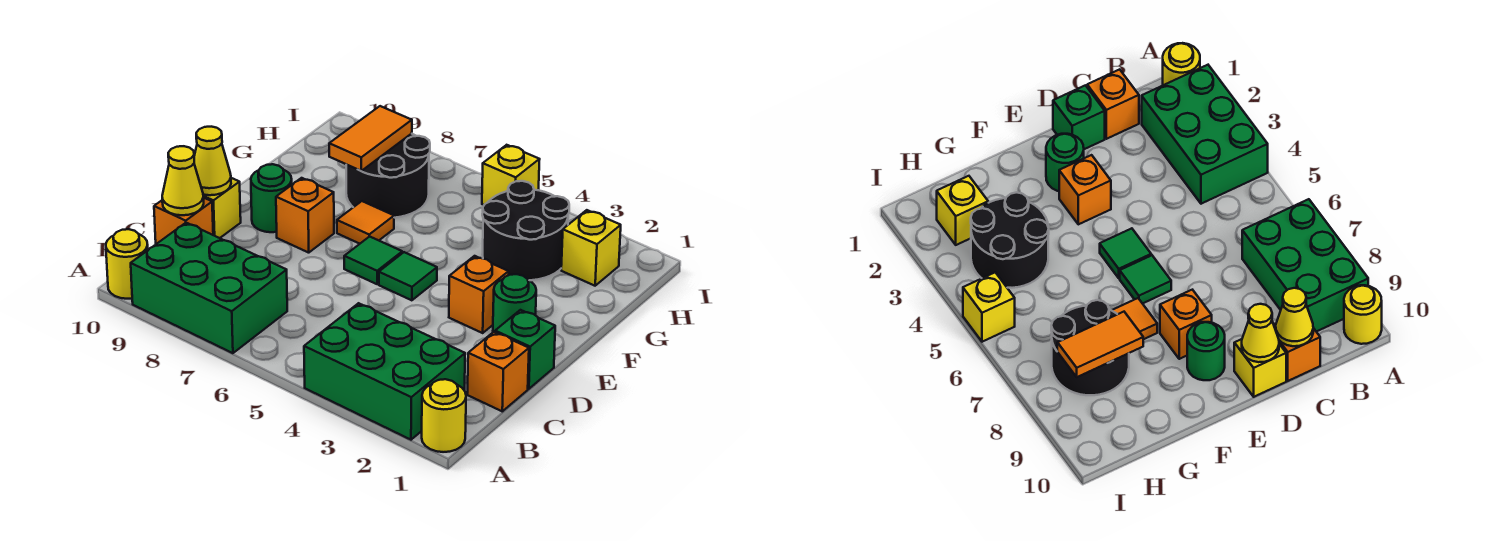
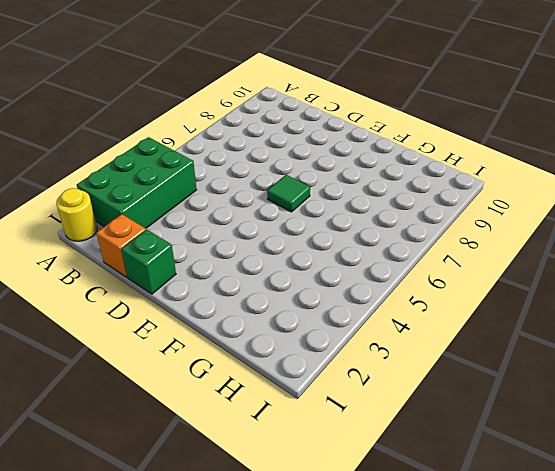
none -> green brick A7:B9 level 1
none -> yellow round brick A10 level 1
none -> orange brick C10 level 1

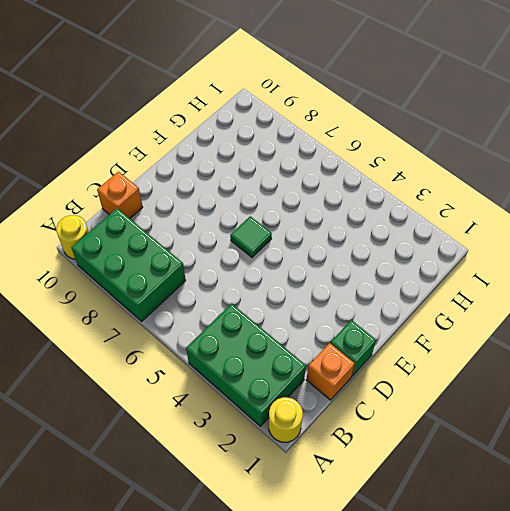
none -> yellow brick D10 level 1
none -> green round brick E2 level 1
none -> orange brick E3 level 1

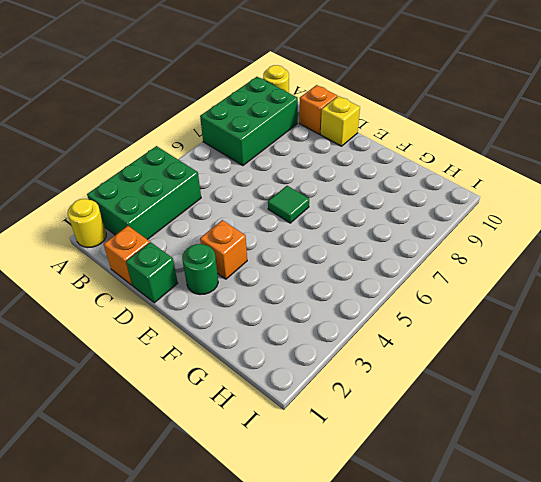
none -> green tile E5 level 1
none -> orange brick E8 level 1
none -> green round brick E9 level 1

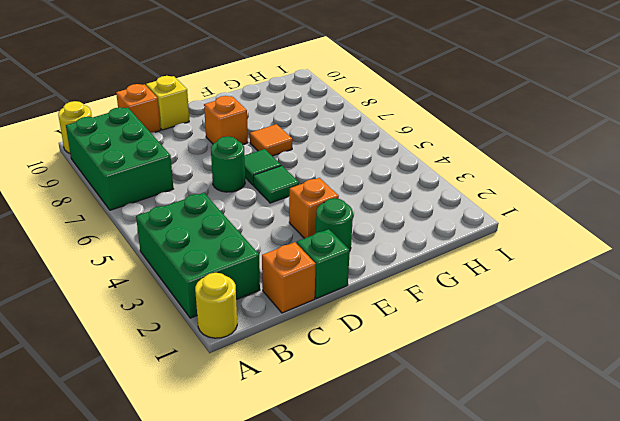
green round brick D6 level 1 -> green round brick E9 level 1
none -> black round brick G3:H4 level 1
none -> black round brick G7:H8 level 1
none -> yellow brick H2 level 1

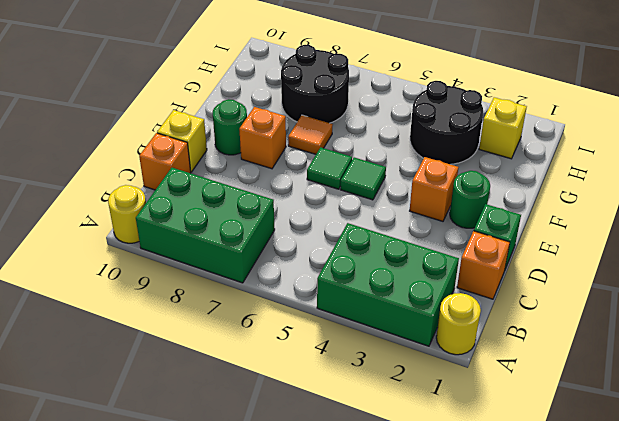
none -> yellow brick I5 level 1
none -> yellow cone C10 level 2
none -> yellow cone D10 level 2

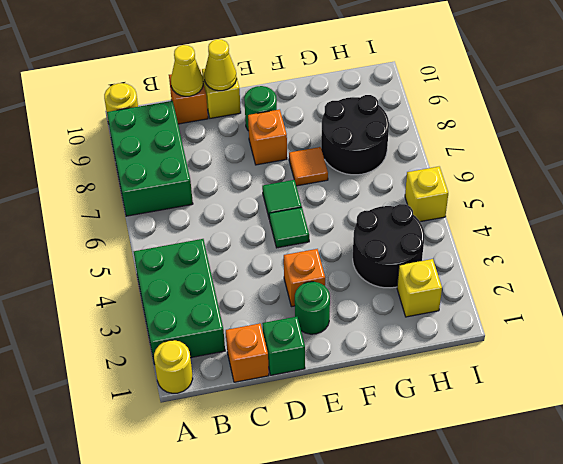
none -> orange tile G8:H8 level 2

